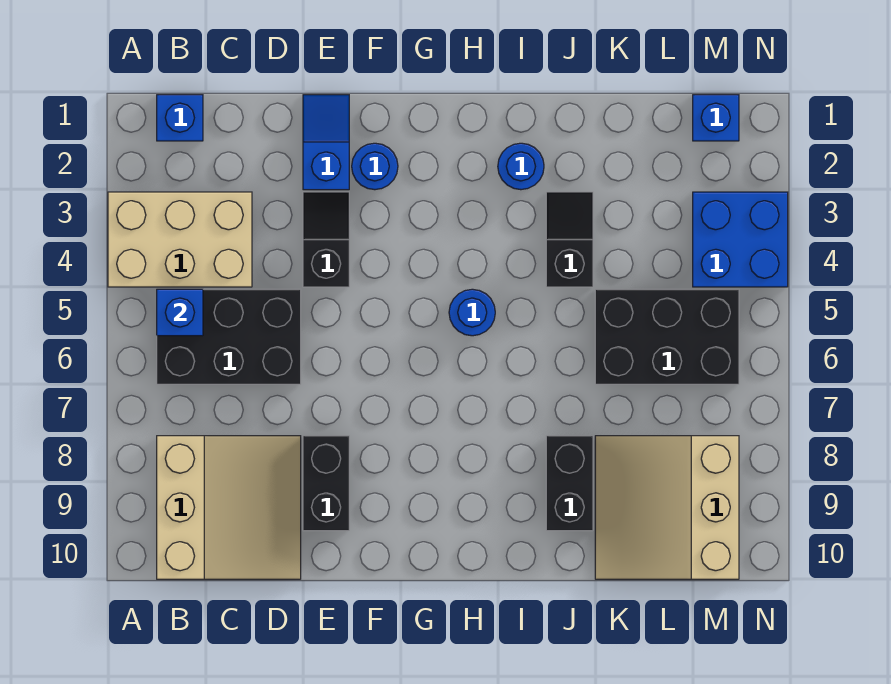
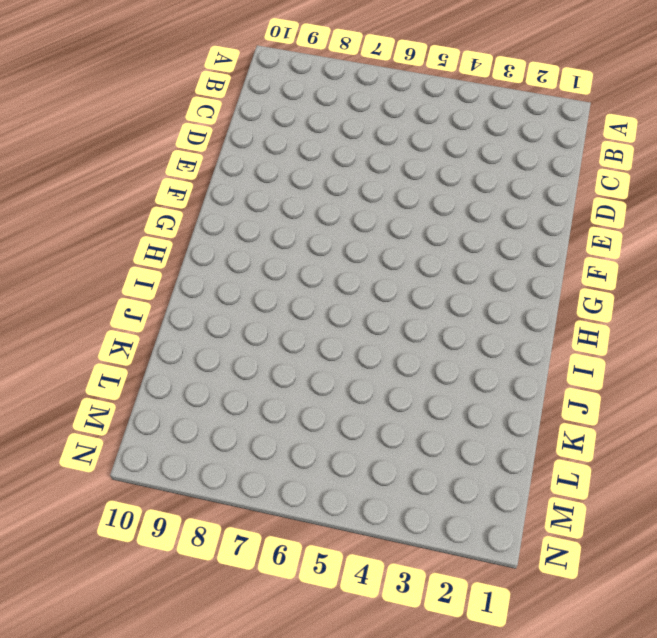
none -> tan brick A3:C4 level 1
none -> blue brick B1 level 1
none -> black brick B5:D6 level 1

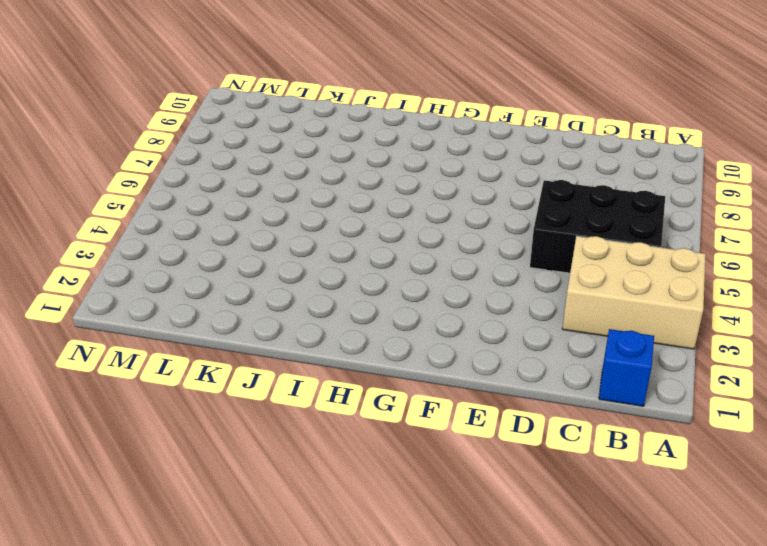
none -> tan slope B8:D10 level 1 top B
none -> blue slope E1:E2 level 1 top 2
none -> black slope E3:E4 level 1 top 4

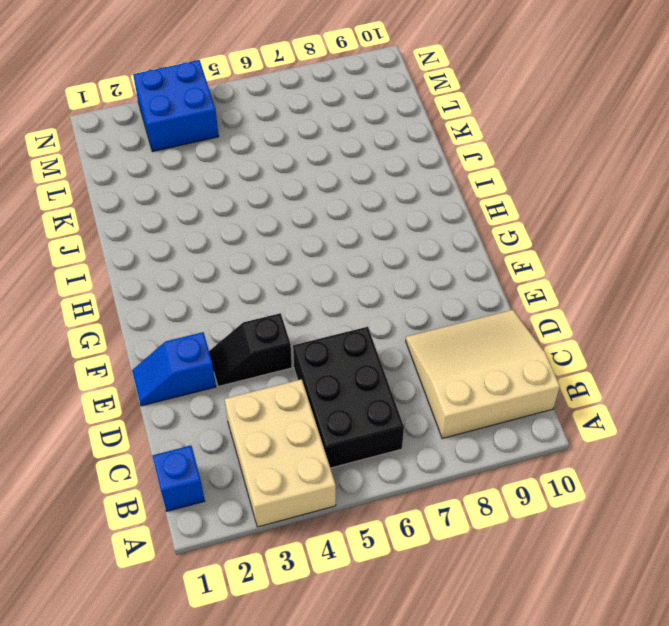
none -> black brick E8:E9 level 1
none -> blue round brick F2 level 1
none -> blue round brick H5 level 1

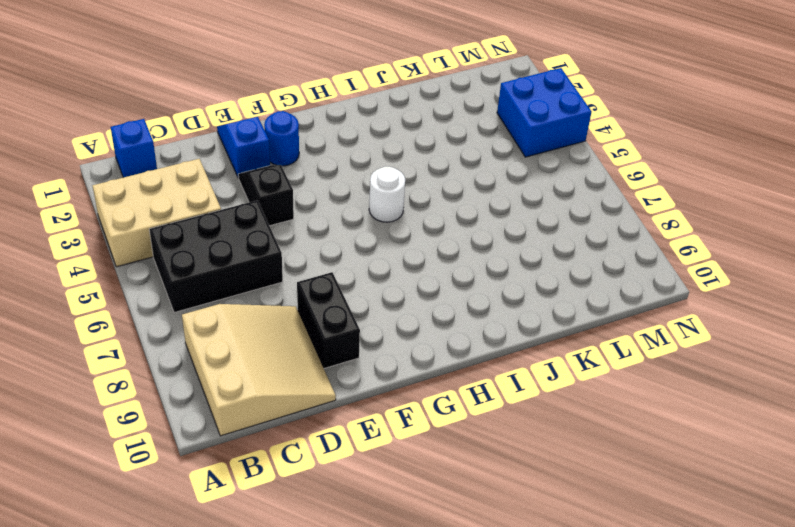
white round brick H5 level 1 -> blue round brick H5 level 1
none -> blue round brick I2 level 1
none -> black slope J3:J4 level 1 top 4
none -> black brick J8:J9 level 1

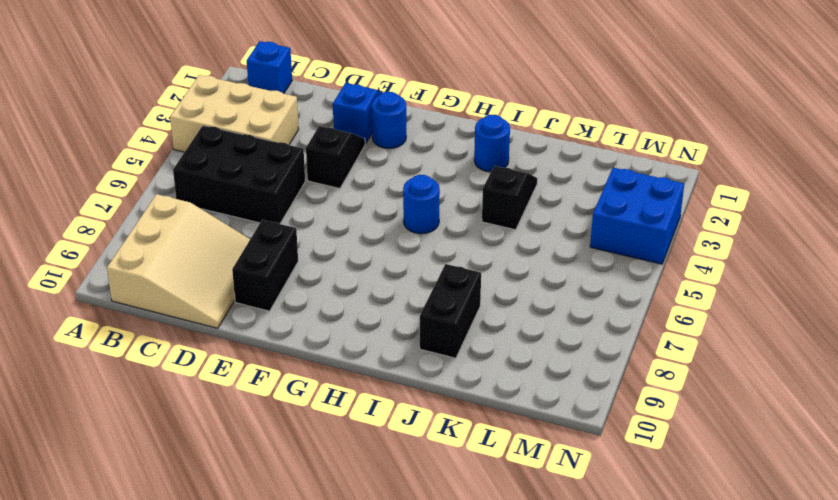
none -> black brick K5:M6 level 1
none -> tan slope K8:M10 level 1 top M
none -> blue brick M1 level 1

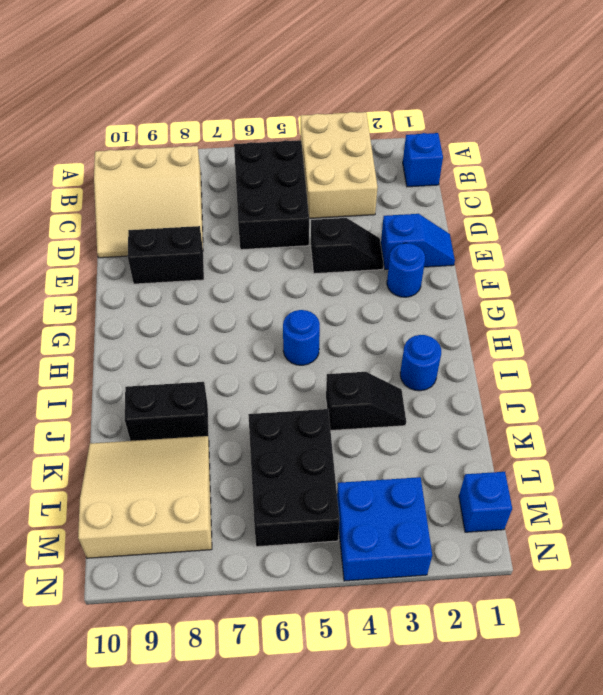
none -> blue brick B5 level 2

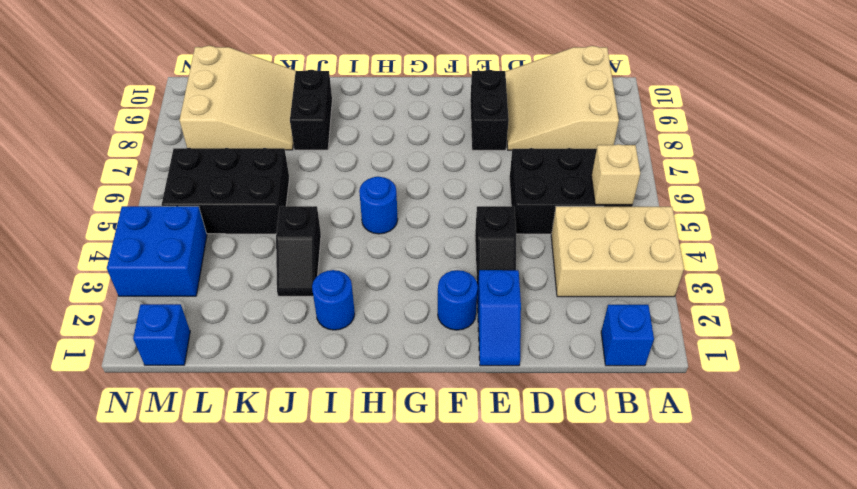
tan brick B5 level 2 -> blue brick B5 level 2

